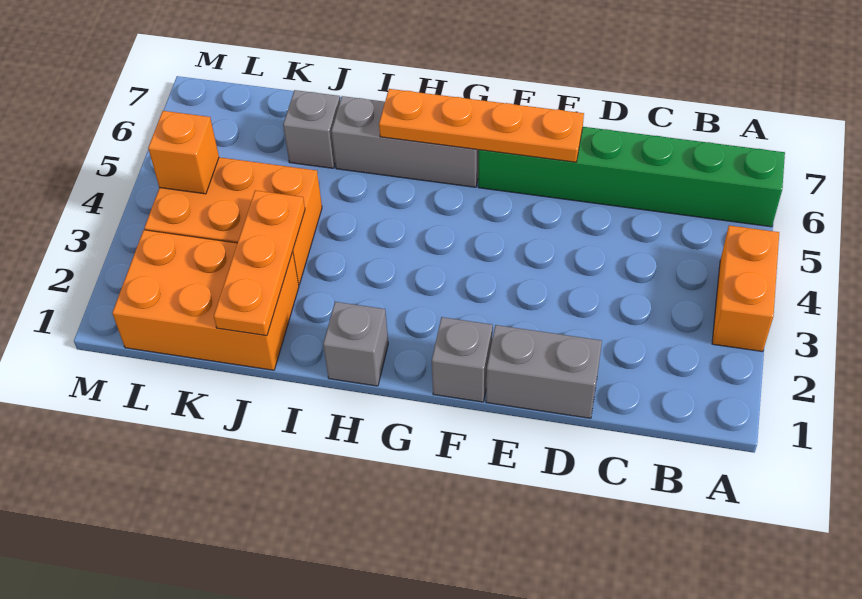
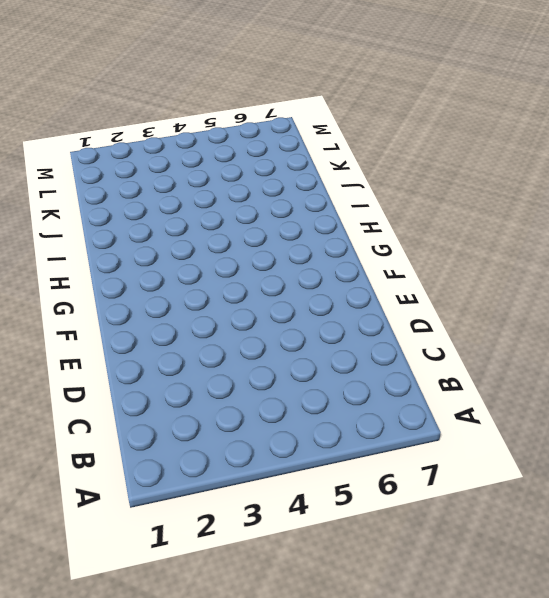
none -> orange brick A3:A4 level 1
none -> green brick A6:F6 level 1
none -> grey brick D1:E1 level 1

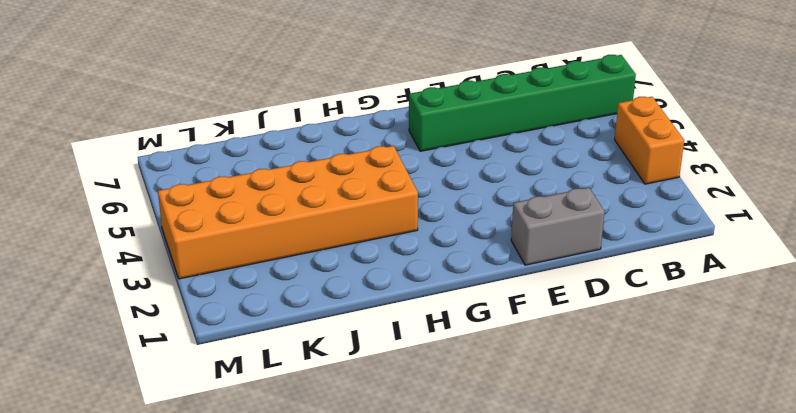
orange brick H3:M4 level 1 -> orange brick J3:L4 level 1
none -> grey brick F1 level 1
none -> grey brick G6:I6 level 1
none -> grey brick H1 level 1

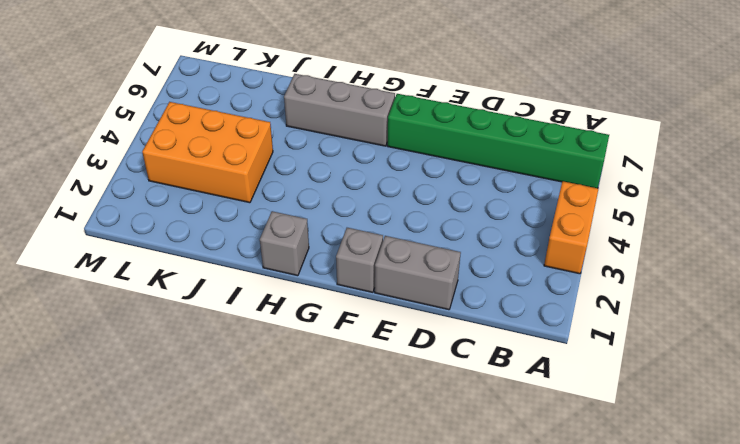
none -> orange brick J1:L2 level 1
none -> grey brick J6 level 1
none -> orange plate E6:H6 level 2

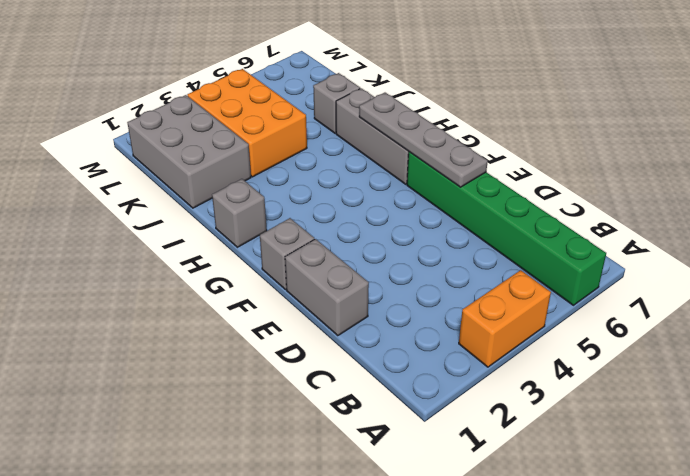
grey plate E6:H6 level 2 -> orange plate E6:H6 level 2
grey brick J1:L2 level 1 -> orange brick J1:L2 level 1
none -> orange plate J1:J3 level 2
none -> orange brick L4 level 2

